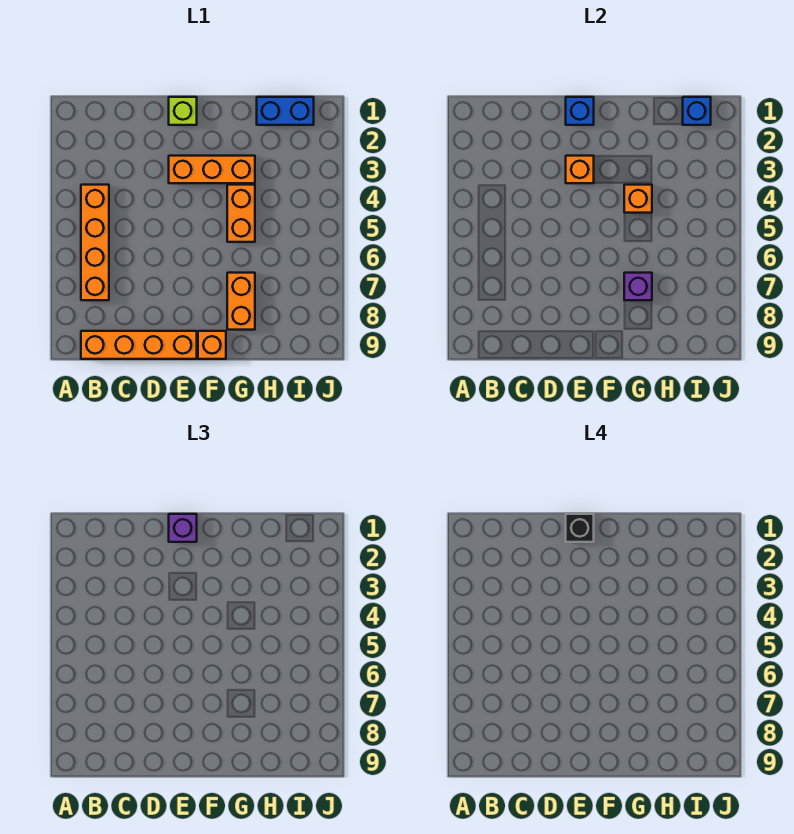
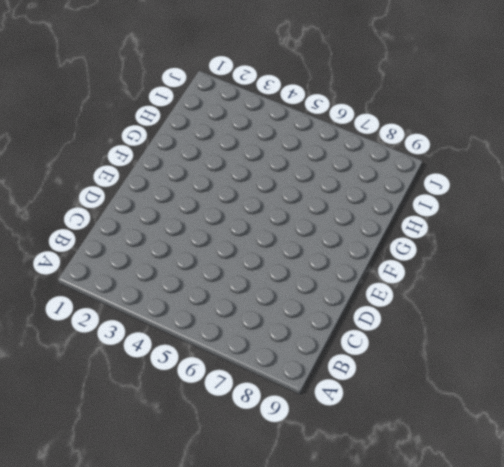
none -> orange brick B4:B7 level 1
none -> orange brick B9:E9 level 1
none -> lime brick E1 level 1

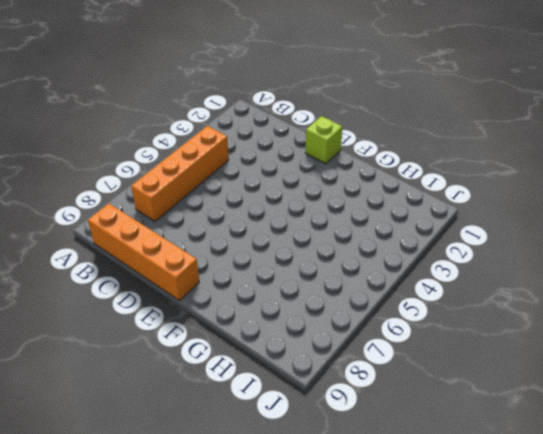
none -> orange brick E3:G3 level 1
none -> orange brick F9 level 1
none -> orange brick G4:G5 level 1

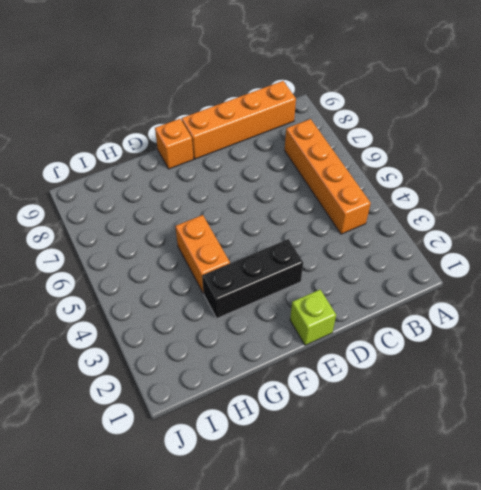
black brick E3:G3 level 1 -> orange brick E3:G3 level 1
none -> orange brick G7:G8 level 1
none -> blue brick H1:I1 level 1
none -> blue brick E1 level 2

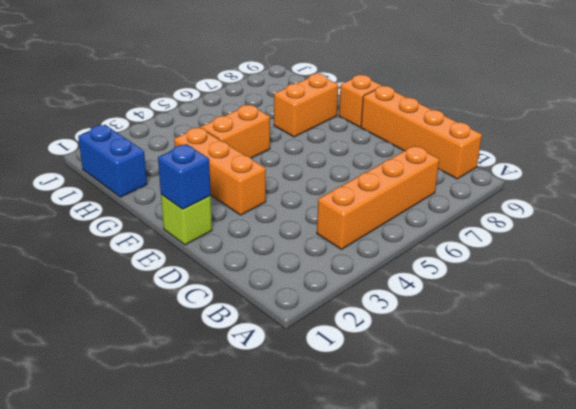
none -> orange brick E3 level 2
none -> orange brick G4 level 2
none -> purple brick G7 level 2

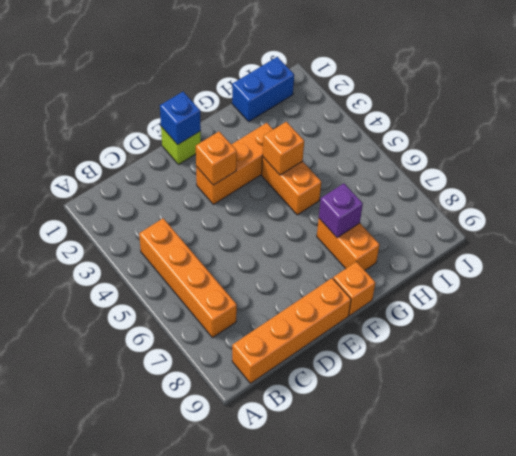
none -> blue brick I1 level 2
none -> purple brick E1 level 3
none -> black brick E1 level 4

